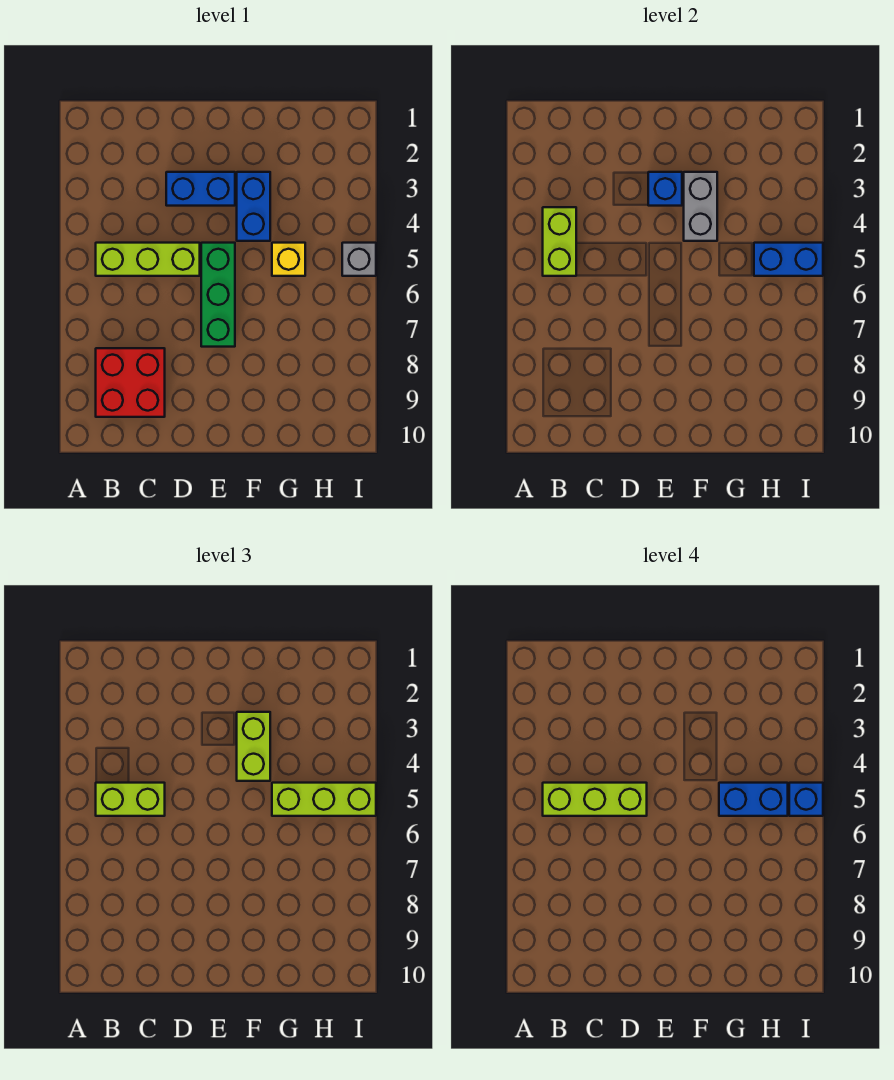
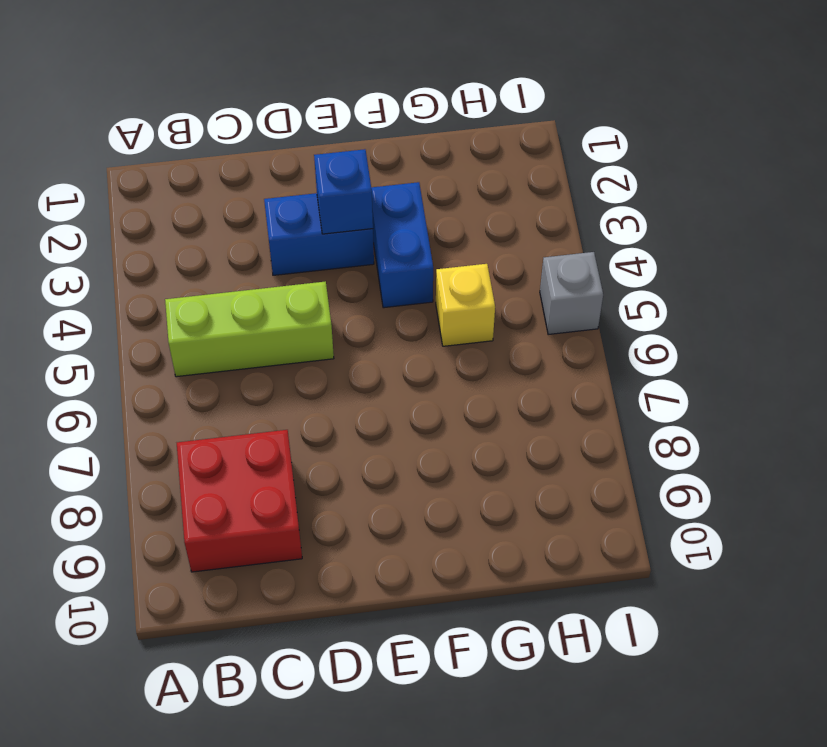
none -> green brick E5:E7 level 1
none -> lime brick B4:B5 level 2
none -> grey brick F3:F4 level 2

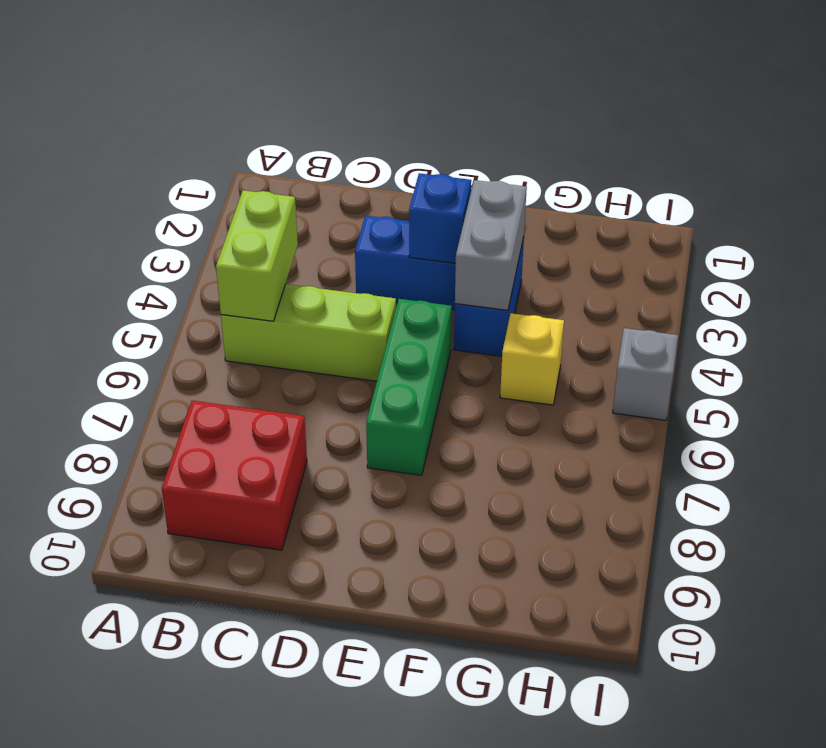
none -> blue brick H5:I5 level 2
none -> lime brick B5:C5 level 3
none -> lime brick F3:F4 level 3

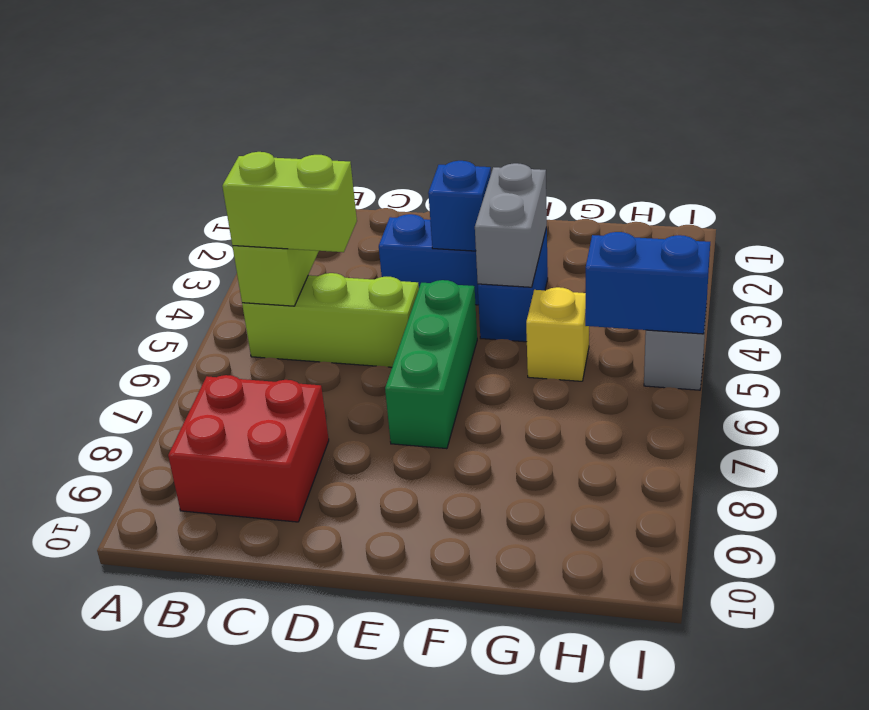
none -> lime brick F3:F4 level 3
none -> lime brick G5:I5 level 3
none -> lime brick B5:D5 level 4

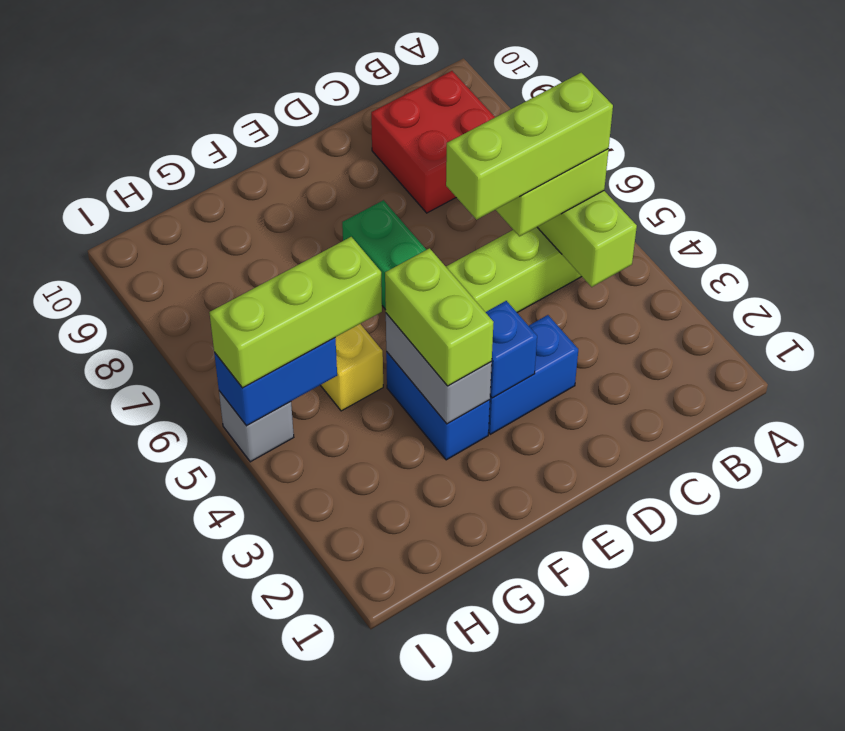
none -> blue brick G5:H5 level 4
none -> blue brick I5 level 4

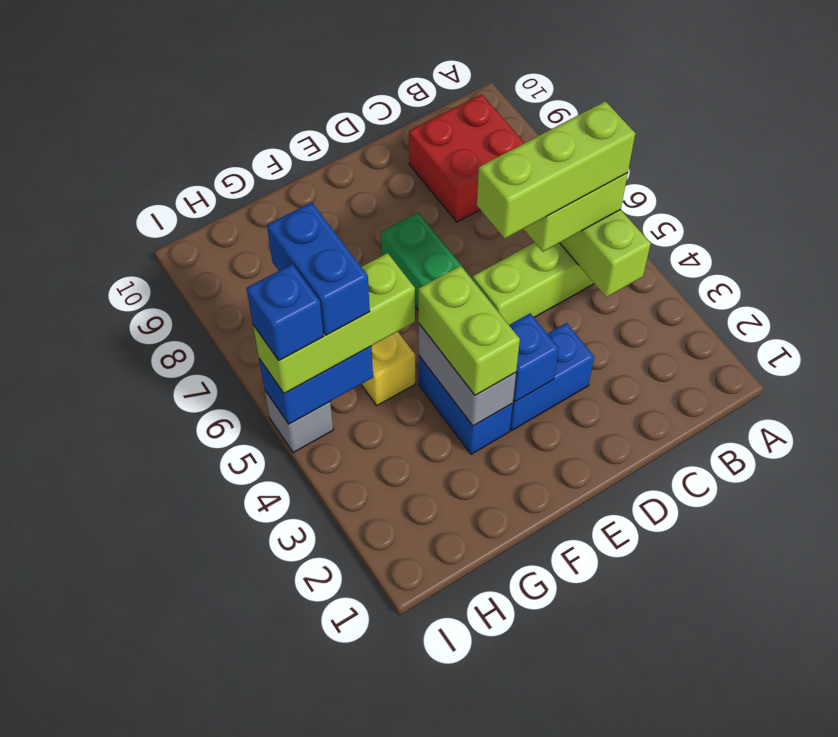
blue brick H5:H6 level 4 -> blue brick G5:H5 level 4

